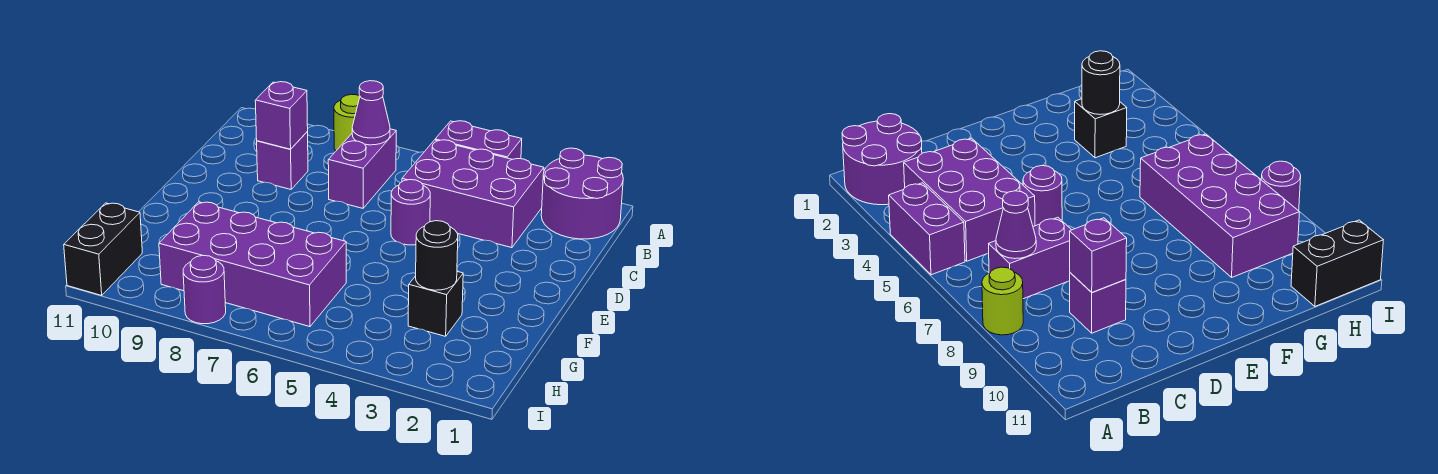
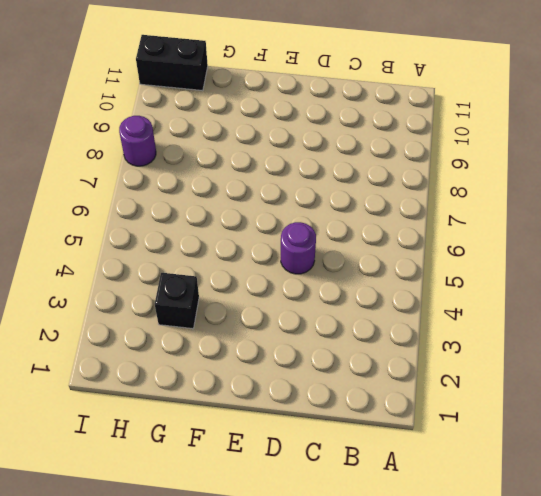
none -> purple round brick A1:B2 level 1
none -> purple brick A4:A5 level 1
none -> lime round brick A8 level 1

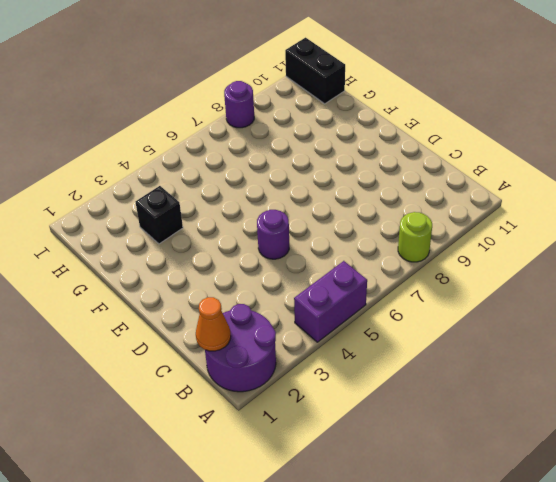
orange cone B1 level 2 -> none
none -> purple brick B3:C5 level 1
none -> purple brick B7:C7 level 1
none -> purple brick C9 level 1

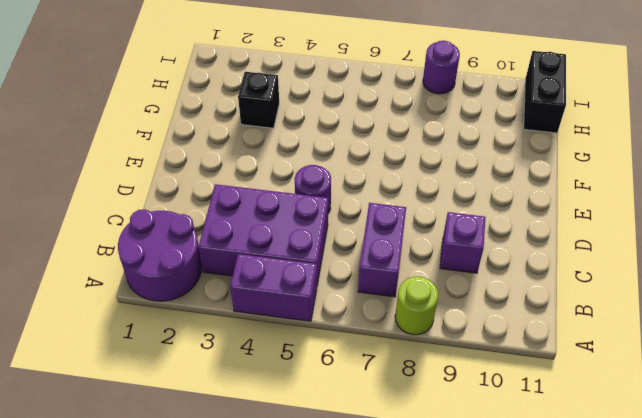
none -> purple brick G6:H9 level 1
none -> purple cone B7 level 2
none -> purple brick C9 level 2

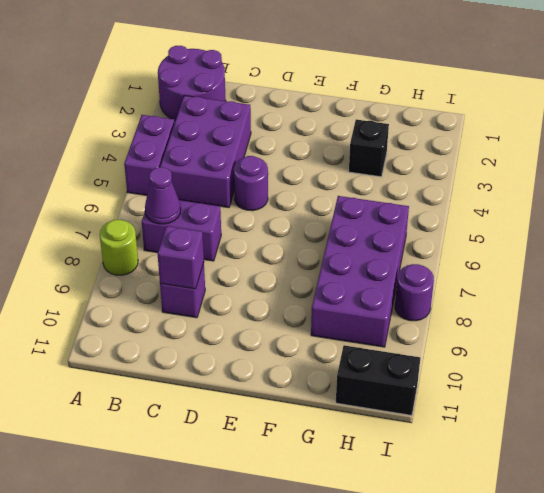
none -> black round brick G3 level 2

